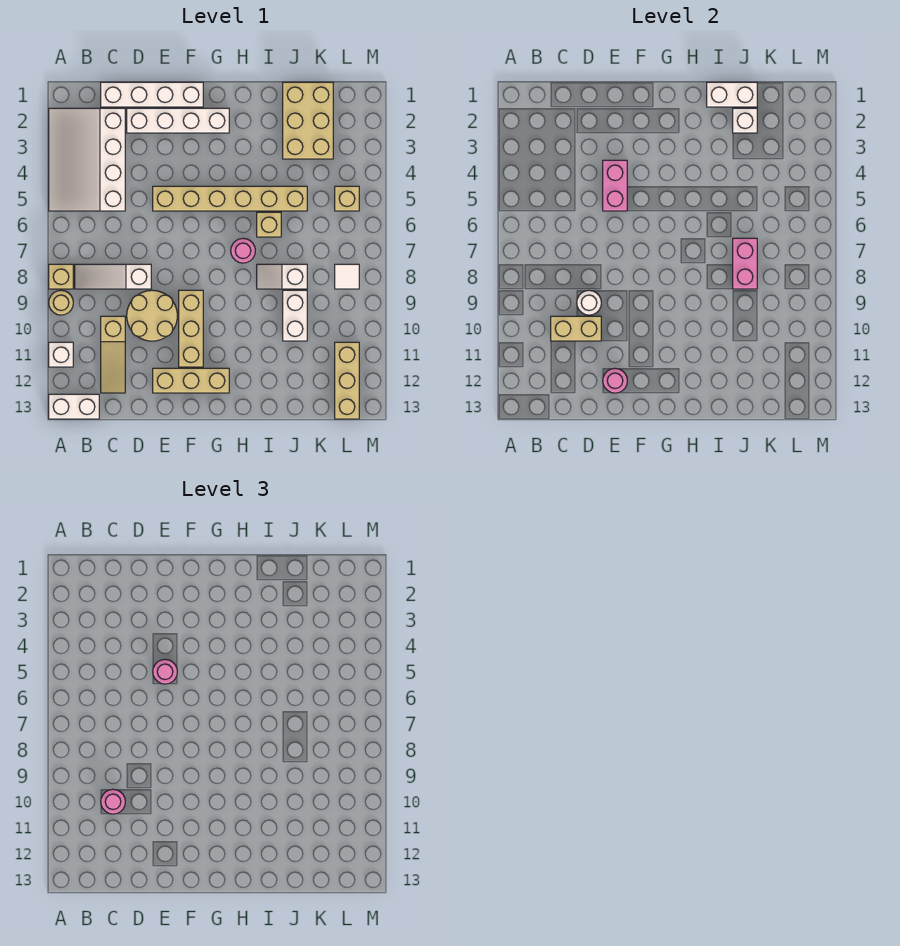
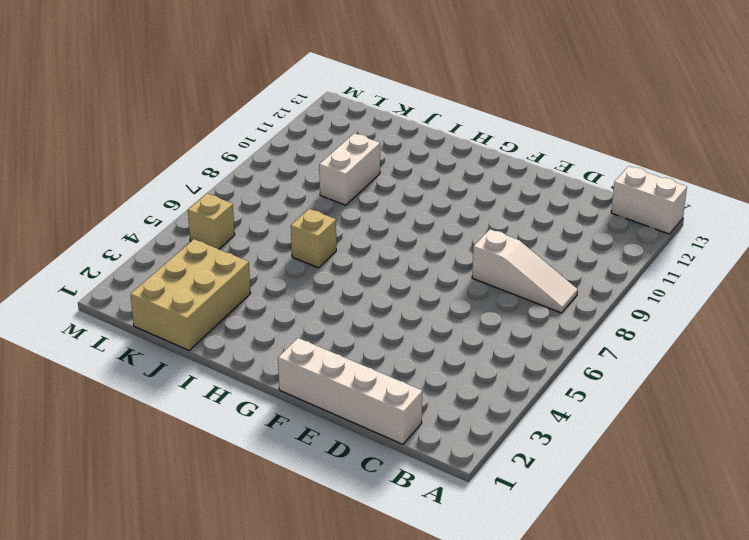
none -> white slope A2:C5 level 1 top C
none -> tan brick A8 level 1
none -> tan round brick A9 level 1
none -> white brick A11 level 1

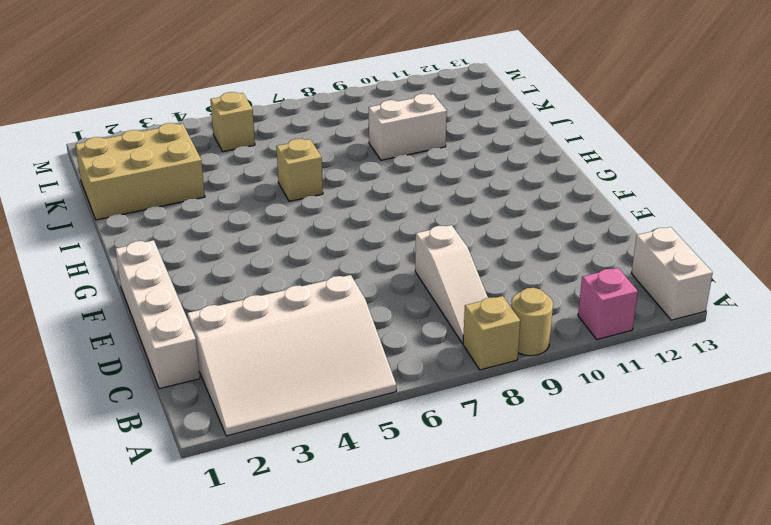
pink brick A11 level 1 -> white brick A11 level 1
none -> tan slope C10:C12 level 1 top 10
none -> white brick D2:G2 level 1
none -> tan round brick D9:E10 level 1
none -> tan brick E5:J5 level 1

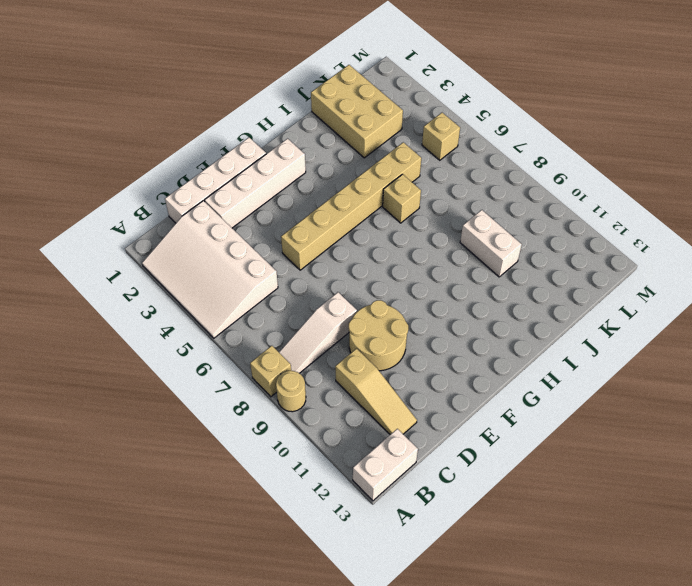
none -> white brick A11 level 1
none -> tan brick E12:G12 level 1
none -> tan brick F9:F11 level 1
none -> pink round brick H7 level 1

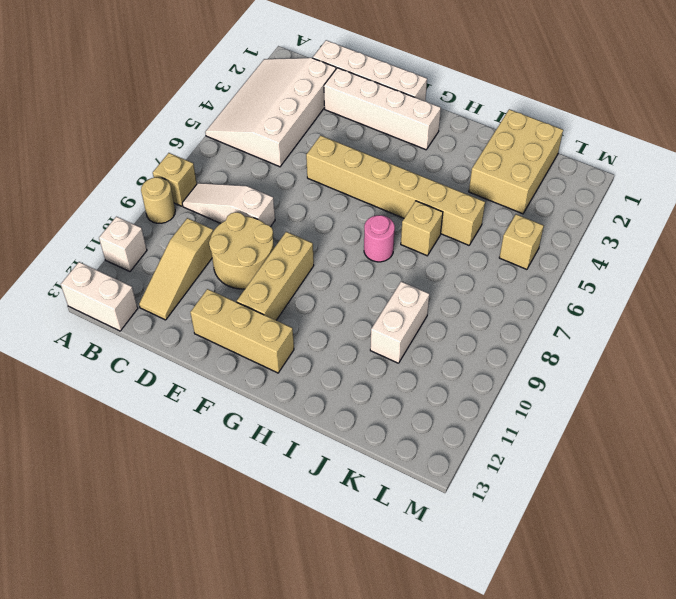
none -> white slope I8:J8 level 1 top J
none -> white tile L8 level 1
none -> tan brick L11:L13 level 1
none -> tan brick C10:D10 level 2

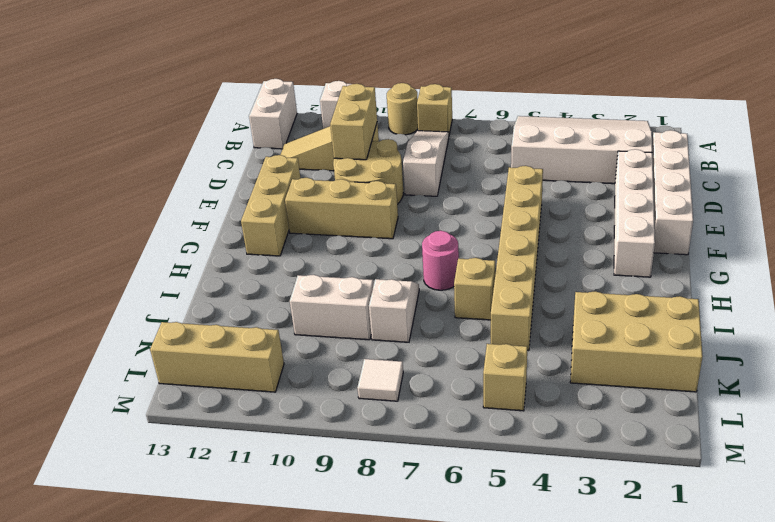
none -> white round brick D9 level 2
none -> pink brick E4:E5 level 2
none -> pink round brick E12 level 2
none -> white brick I1:J1 level 2

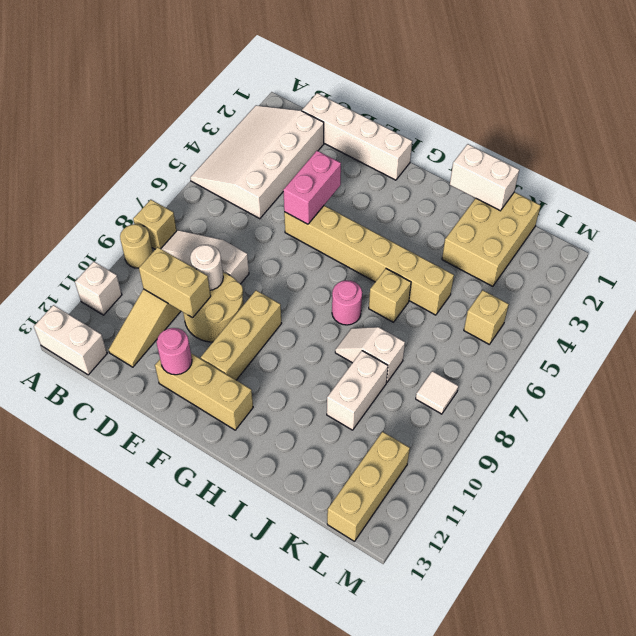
none -> white brick D2:G2 level 1
none -> white brick J2 level 2
none -> pink brick J7:J8 level 2
none -> pink round brick C10 level 3

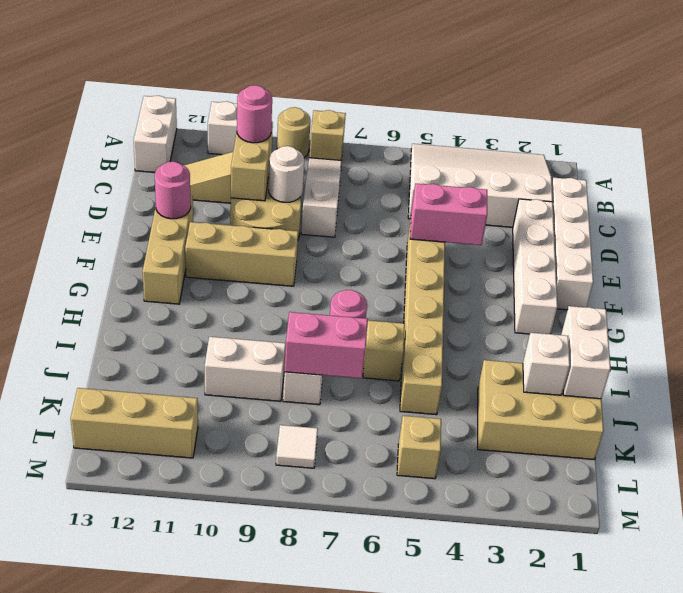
none -> pink round brick E5 level 3

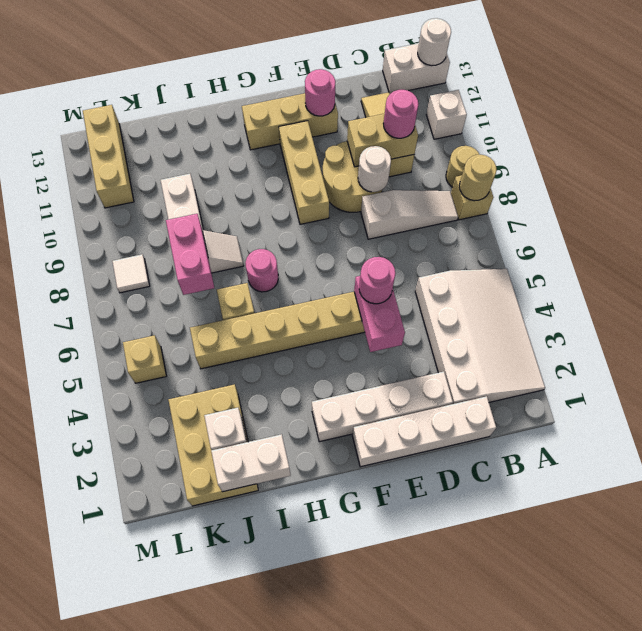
tan round brick A8 level 2 -> none
white round brick A13 level 2 -> none

